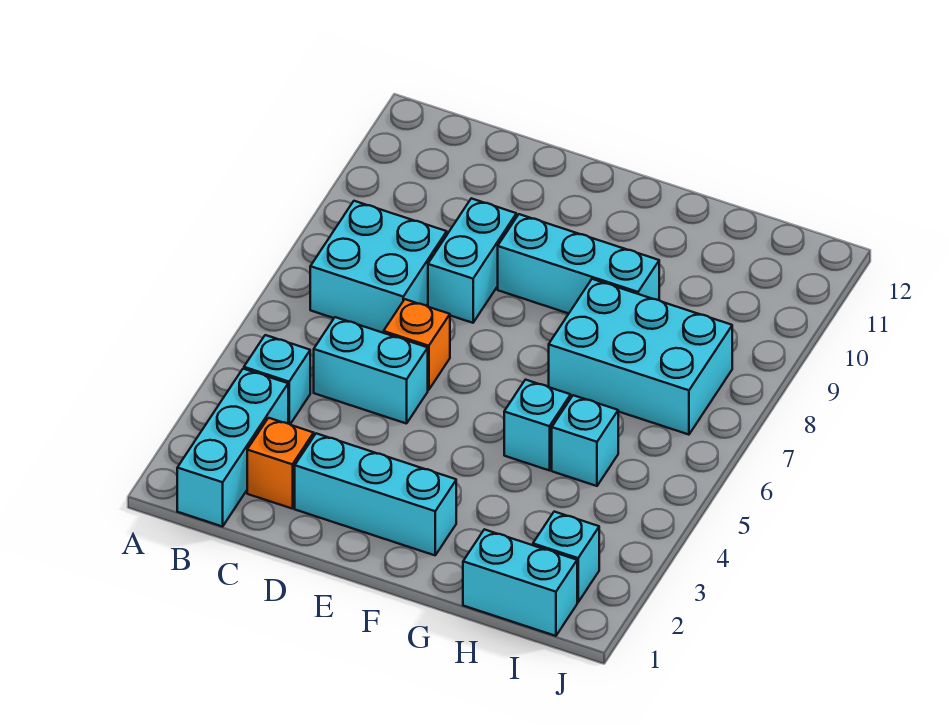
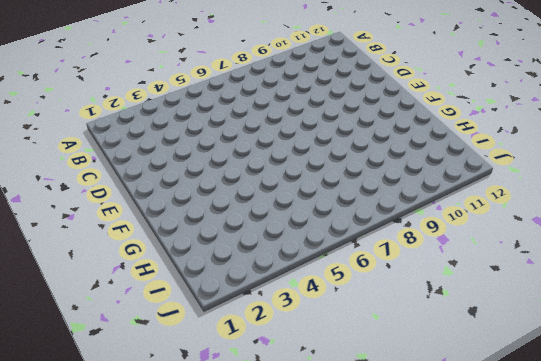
none -> cyan brick B1:B3 level 1
none -> cyan brick B4 level 1
none -> cyan brick B7:C8 level 1

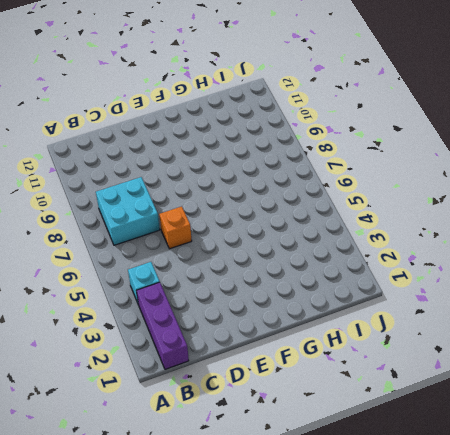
purple brick B1:B3 level 1 -> cyan brick B1:B3 level 1
none -> orange brick C2 level 1
none -> cyan brick C5:D5 level 1
none -> cyan brick D2:F2 level 1

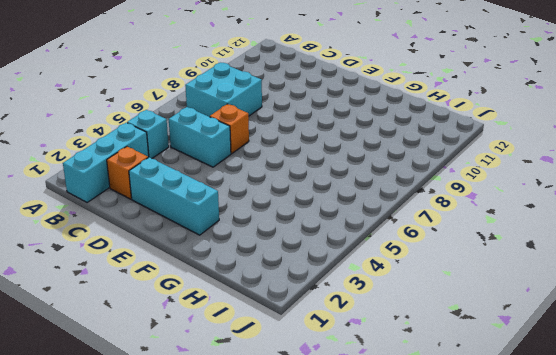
none -> cyan brick D8:D9 level 1
none -> cyan brick E9:G9 level 1
none -> cyan brick G5 level 1

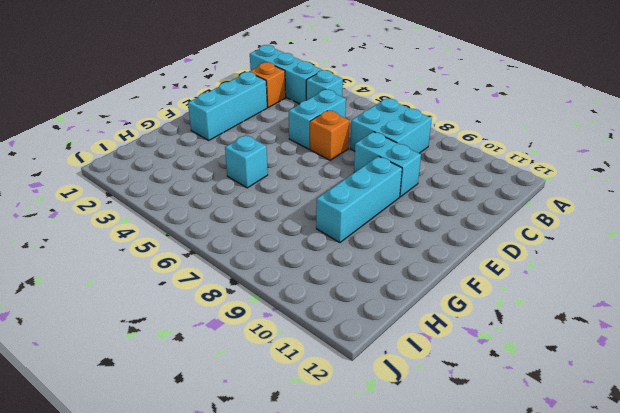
none -> cyan brick G7:I8 level 1
none -> cyan brick H1:I1 level 1
none -> cyan brick H5 level 1

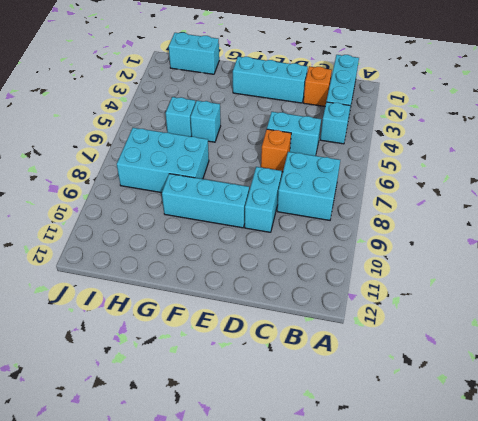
none -> cyan brick I2 level 1

